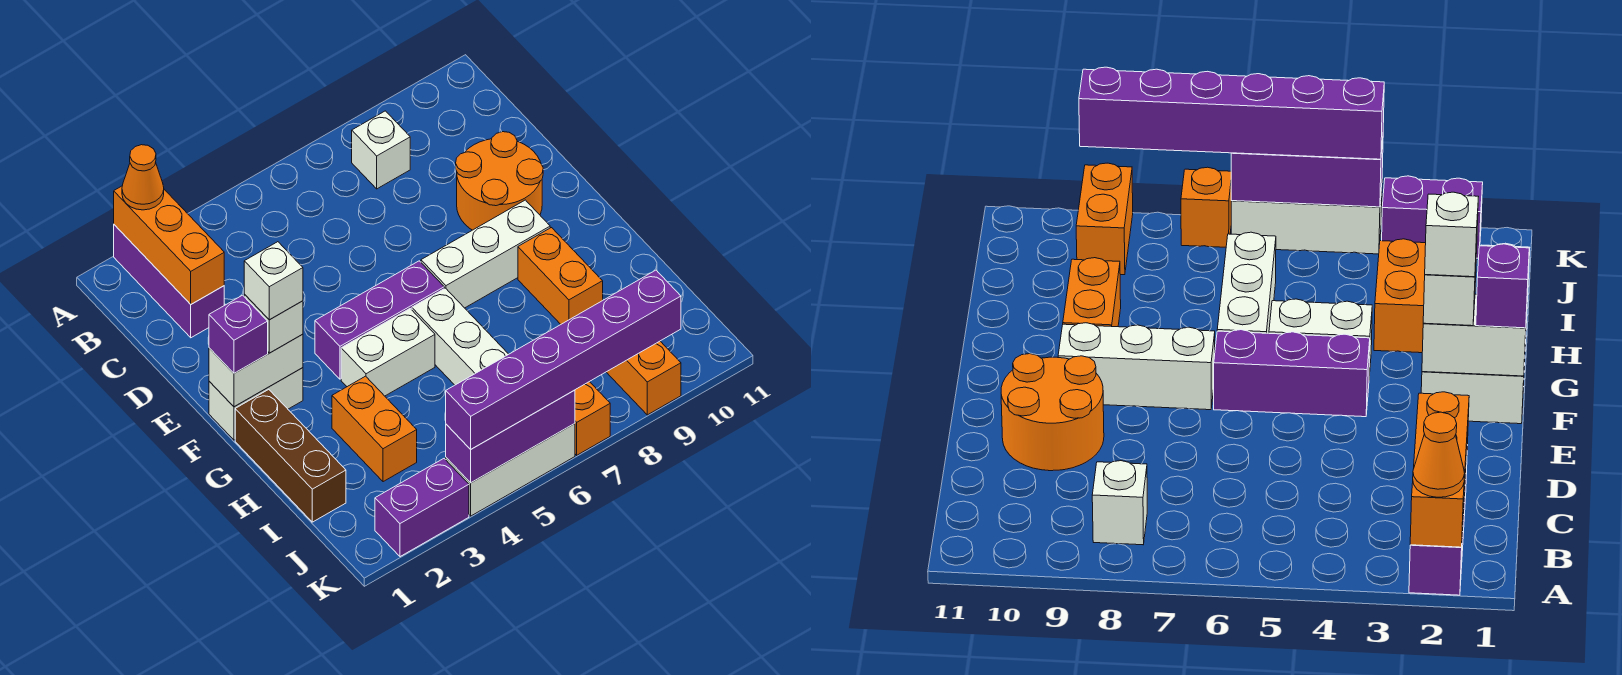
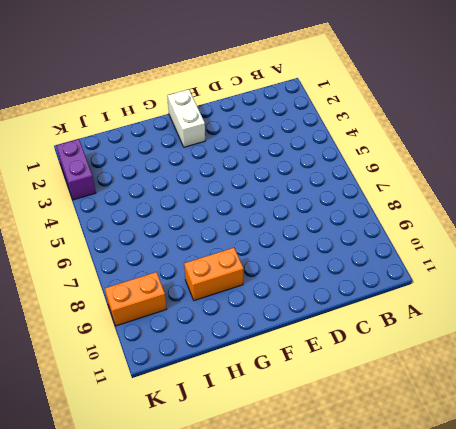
none -> purple brick A2:C2 level 1
none -> white brick B8 level 1
none -> orange round brick D9:E10 level 1

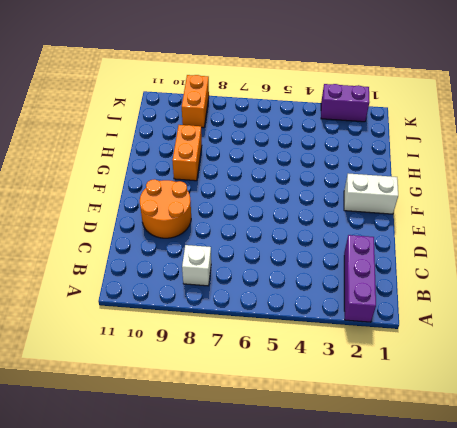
none -> purple brick F4:F6 level 1
none -> white brick F7:F9 level 1
none -> brown brick G1:I1 level 1

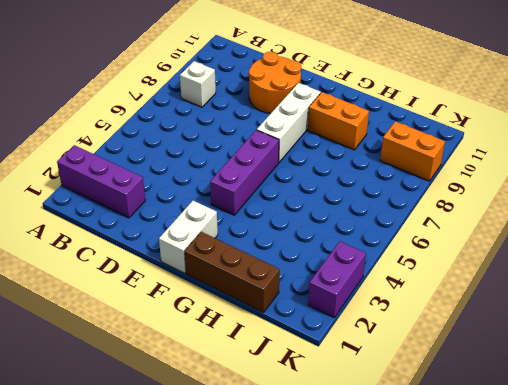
none -> white brick G4:G5 level 1
none -> white brick G6:I6 level 1
none -> orange brick H3:I3 level 1

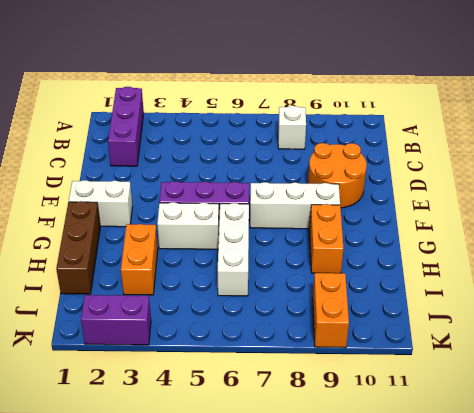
none -> white brick K4:K6 level 1
none -> orange brick K7 level 1
none -> orange brick A2:C2 level 2

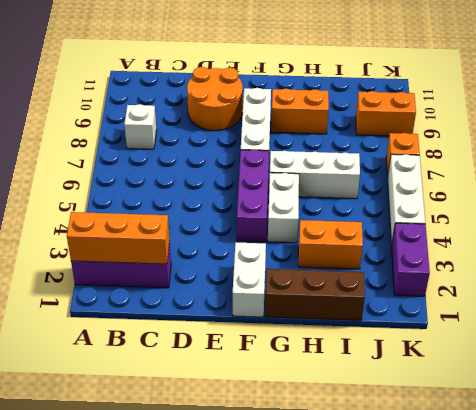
none -> white brick F1:F2 level 2
none -> purple brick K4:K6 level 2
none -> orange cone A2 level 3

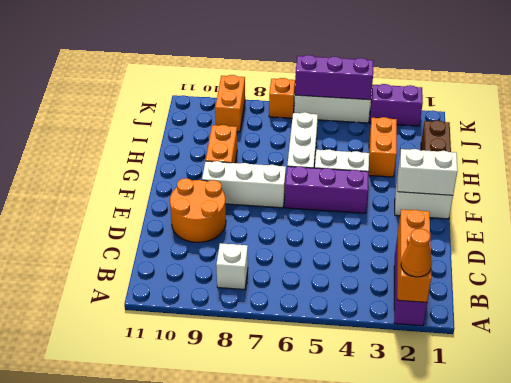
none -> purple brick F1 level 3
none -> white brick F2 level 3
none -> purple brick K4:K9 level 3

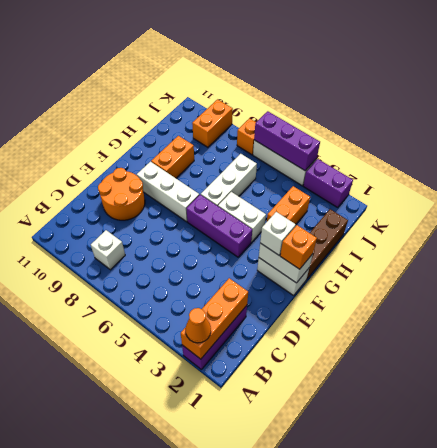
orange brick F1 level 3 -> purple brick F1 level 3
none -> purple brick K4:K9 level 3
none -> white brick F2 level 4

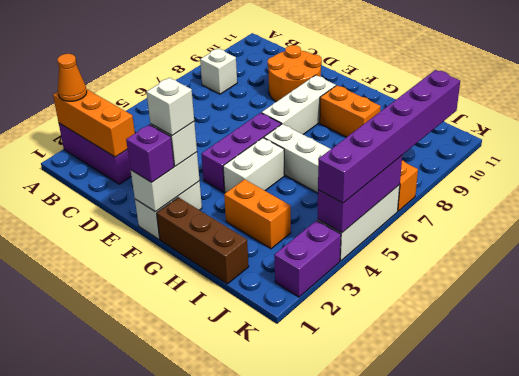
none -> orange brick J9:K9 level 1

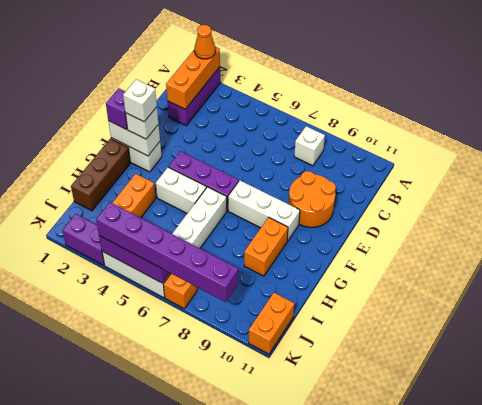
orange brick J11:K11 level 1 -> orange brick J9:K9 level 1

